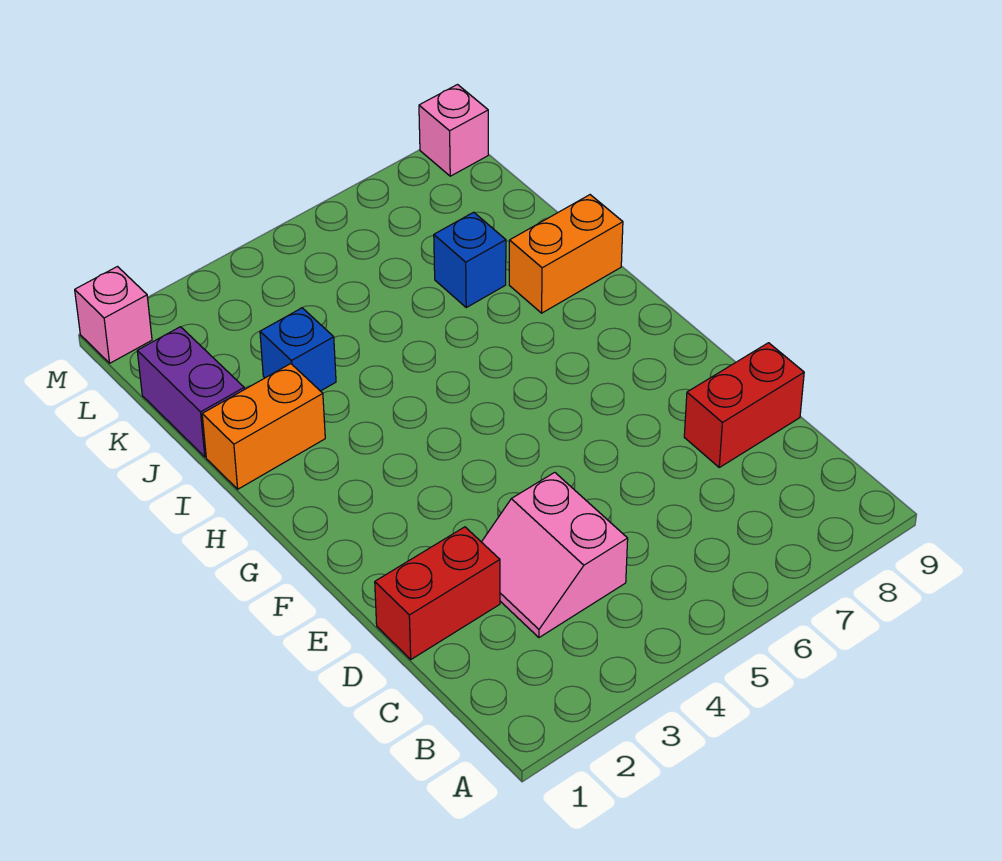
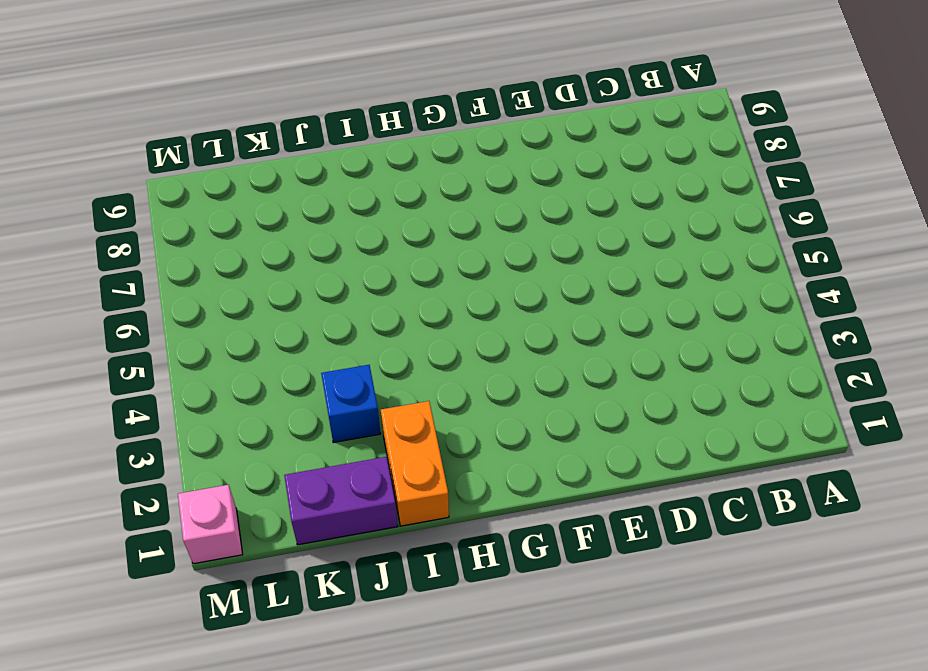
none -> pink slope C3:D4 level 1 top 4
none -> red brick D1:D2 level 1

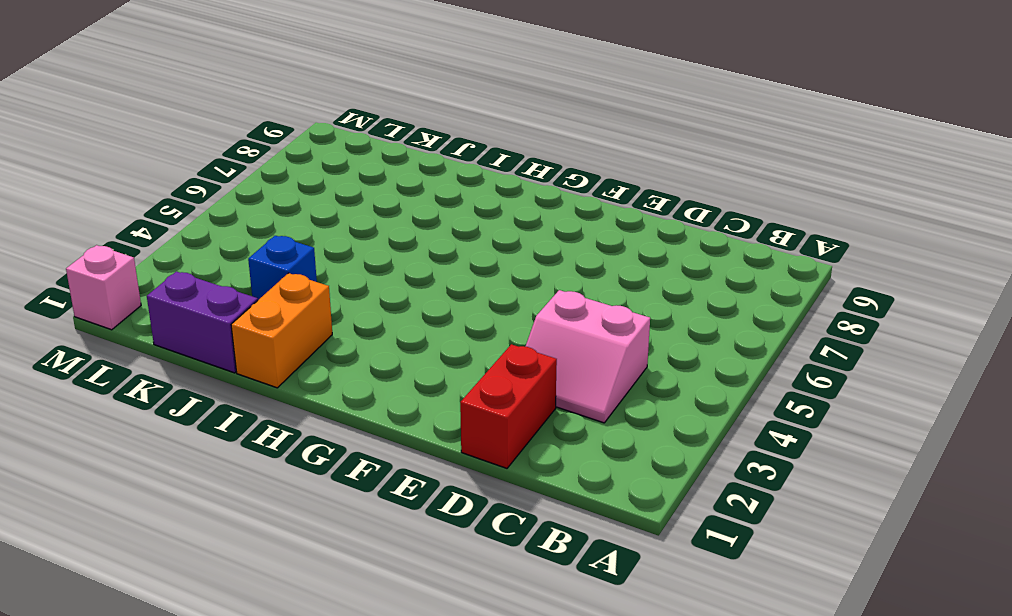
none -> red brick D8:D9 level 1
none -> orange brick I8:I9 level 1

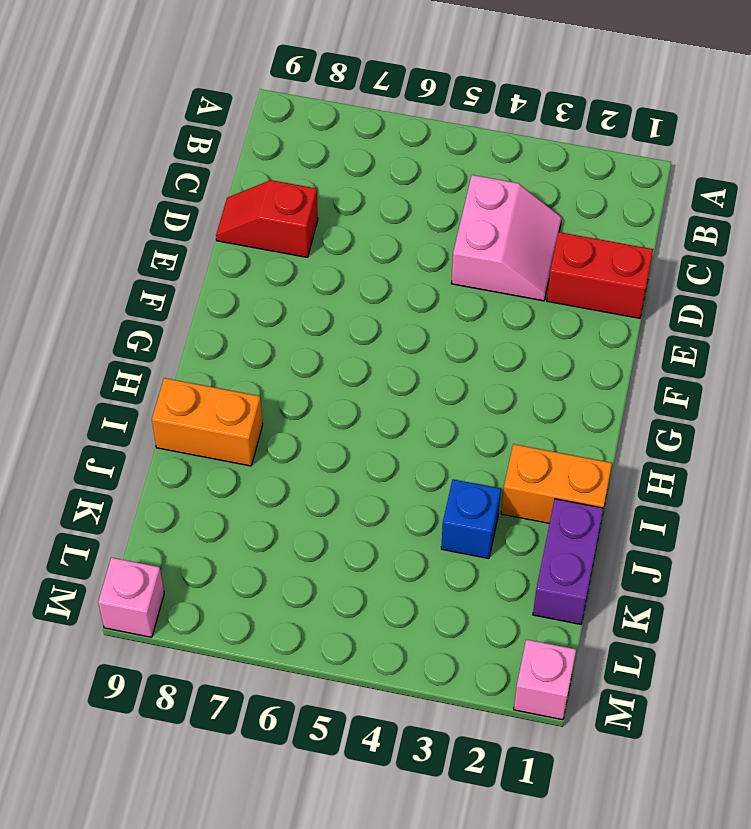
red slope D8:D9 level 1 top 8 -> red brick D8:D9 level 1
none -> blue brick J7 level 1

